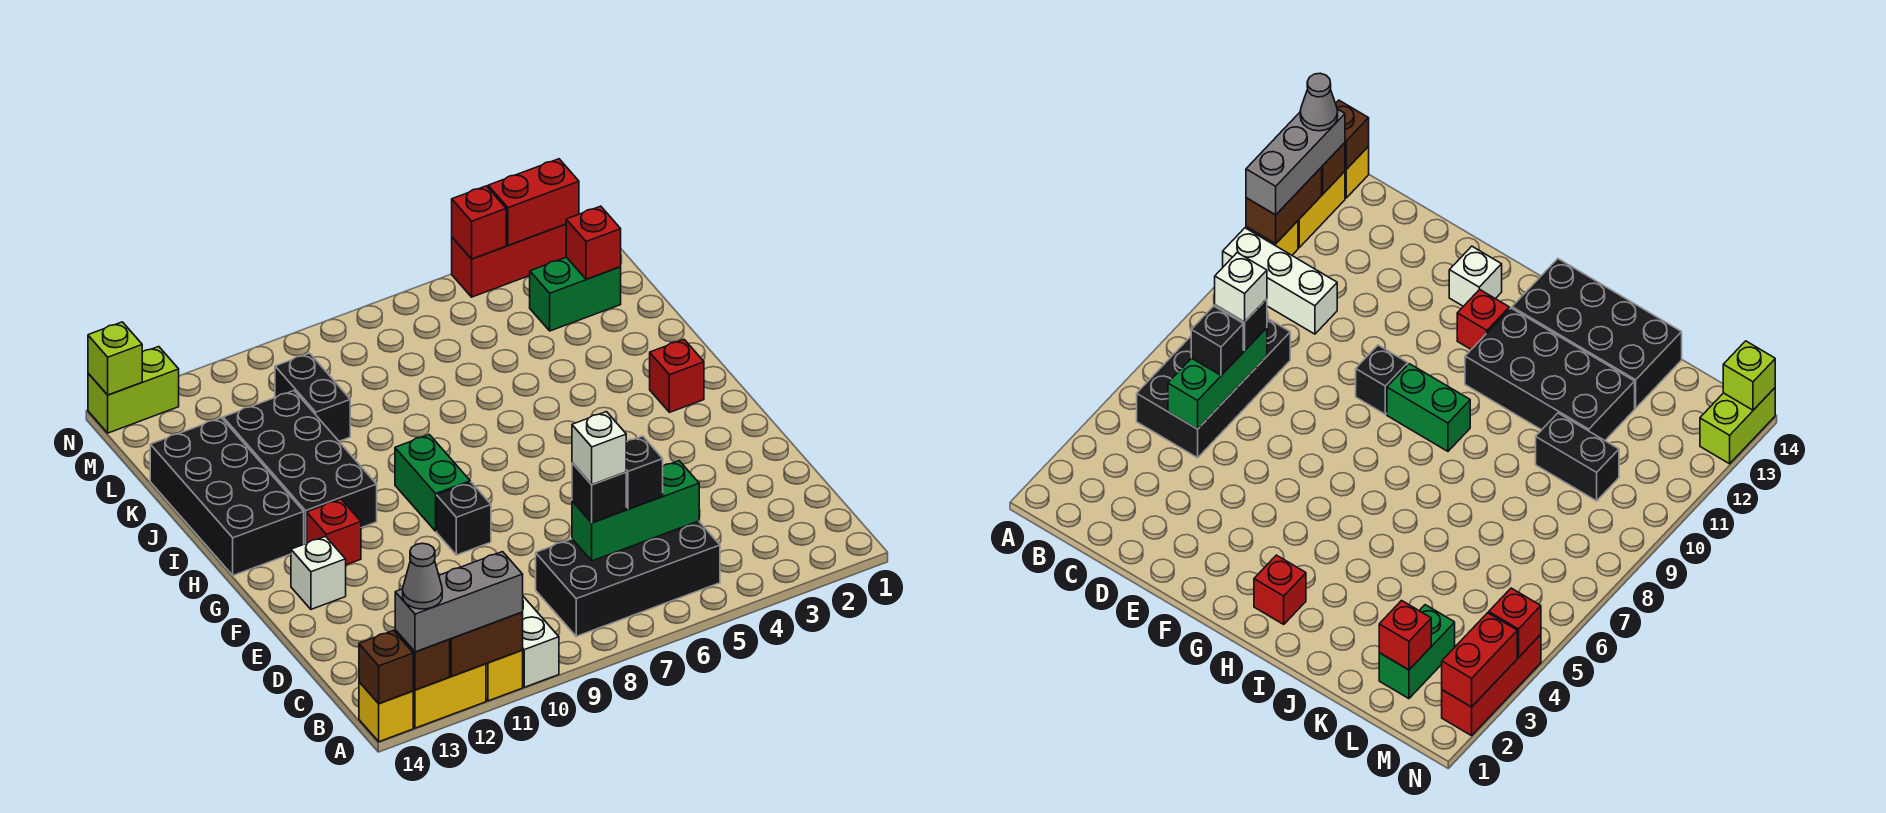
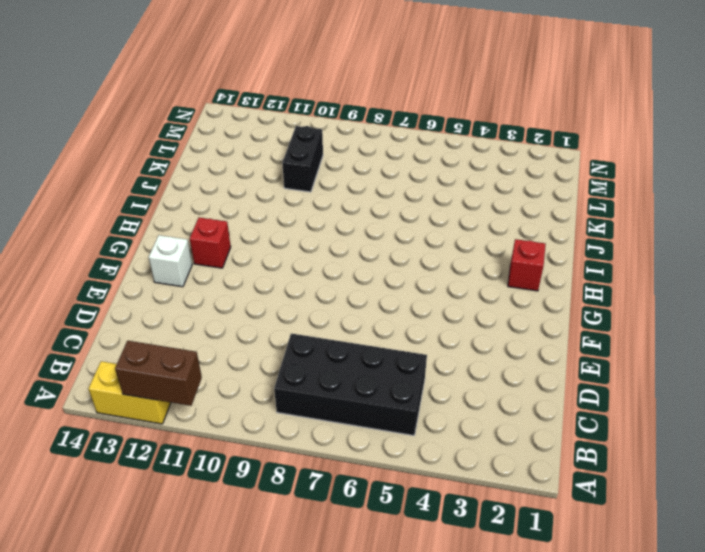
none -> white brick A10:C10 level 1
none -> yellow brick A11 level 1
none -> yellow brick A14 level 1

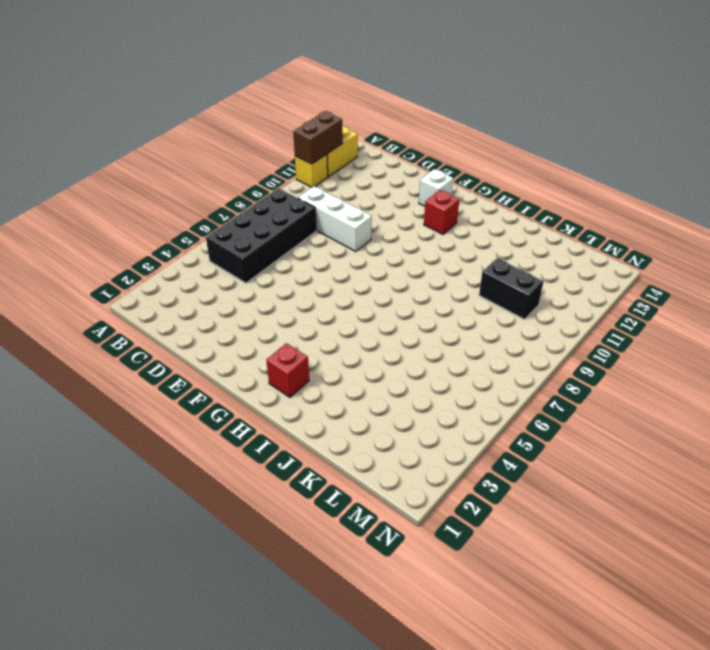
white brick C9:E9 level 1 -> white brick A10:C10 level 1
none -> yellow brick A14 level 1
none -> black brick F9 level 1
none -> green brick G9:H9 level 1

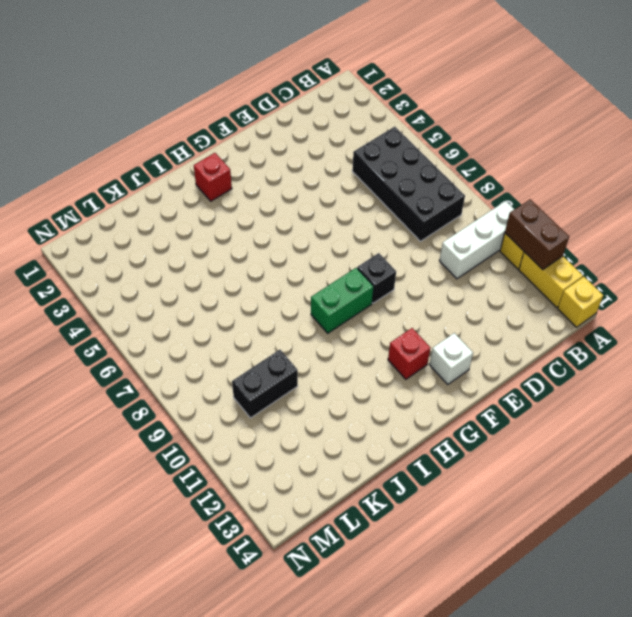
none -> black brick H11:K12 level 1
none -> black brick H13:K14 level 1
none -> green brick L2:L3 level 1

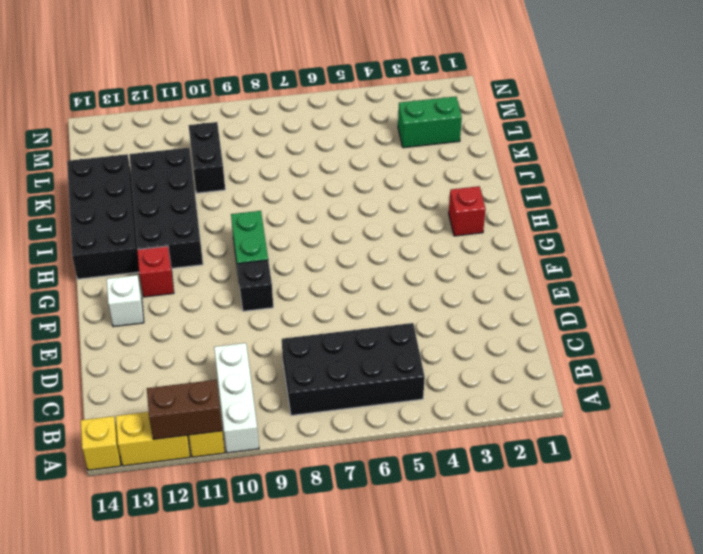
none -> red brick N2:N4 level 1
none -> lime brick N13:N14 level 1
none -> brown brick A13 level 2

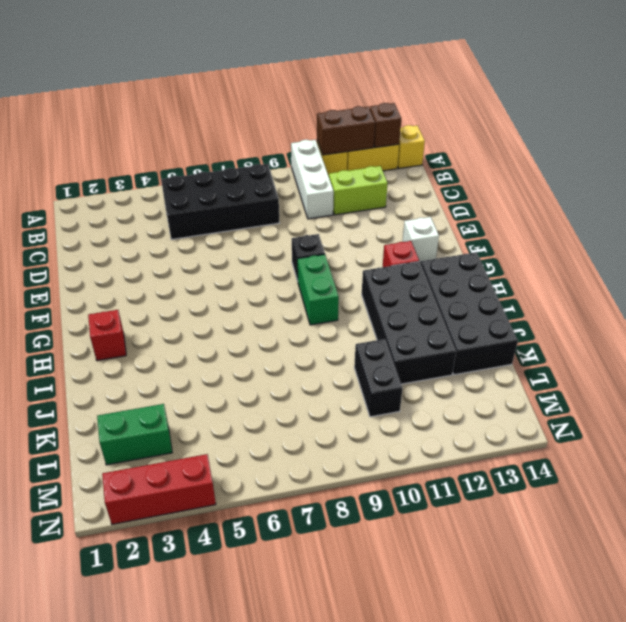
lime brick C11:C12 level 1 -> lime brick N13:N14 level 1
none -> brown brick A14 level 2
none -> green brick C5:C7 level 2
none -> red brick L2 level 2

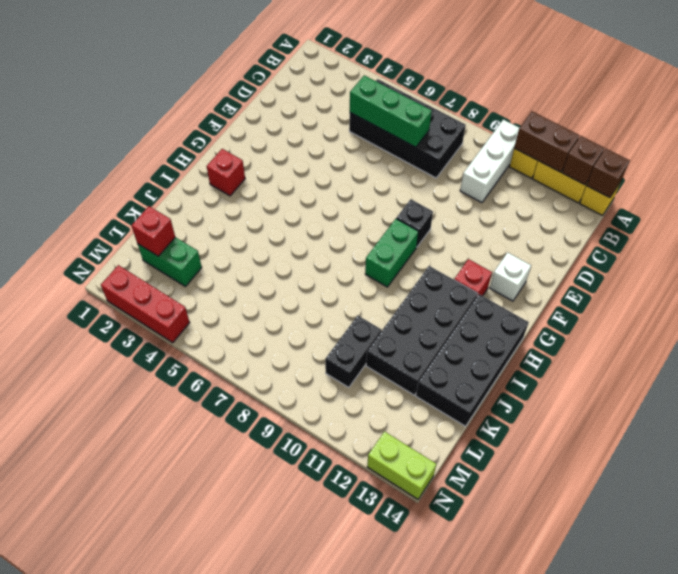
none -> red brick N2:N3 level 2
none -> red brick N4 level 2
none -> lime brick N14 level 2

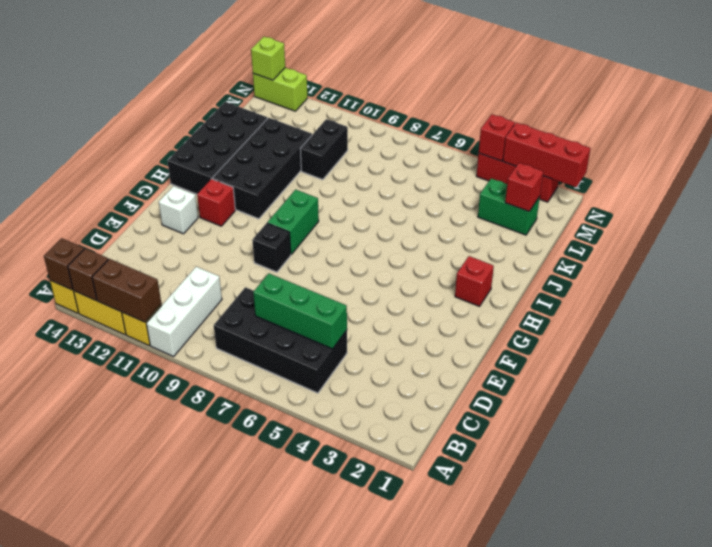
red brick N1:N3 level 2 -> red brick N2:N3 level 2
none -> grey brick A11:A13 level 3
none -> black brick C6 level 3
none -> black brick C7 level 3

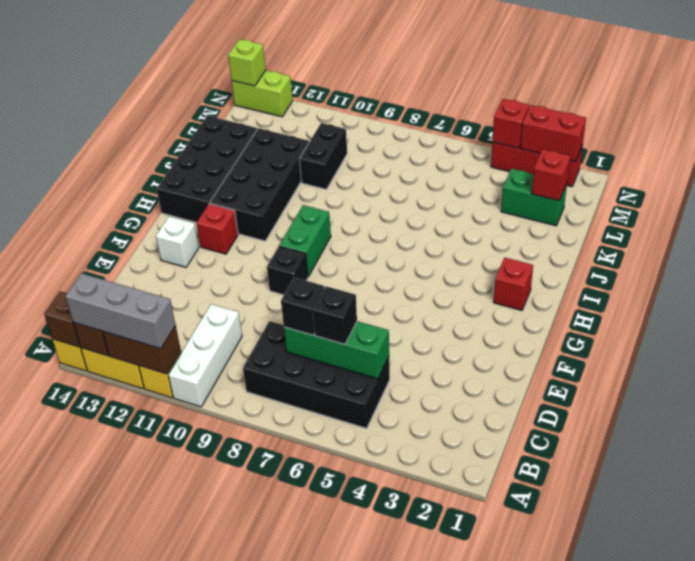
none -> grey cone A13 level 4
none -> white brick C7 level 4

